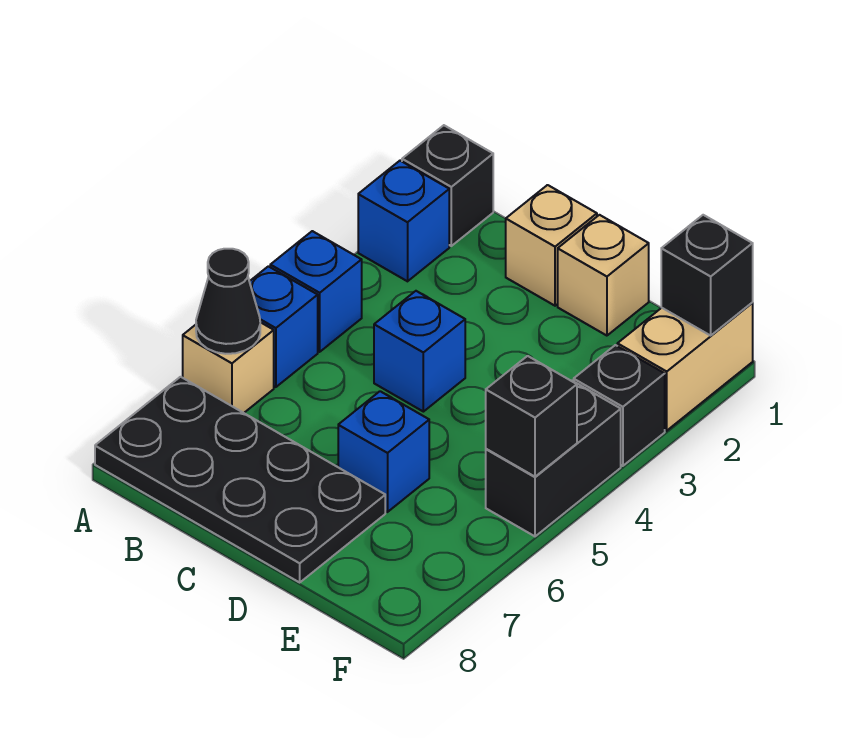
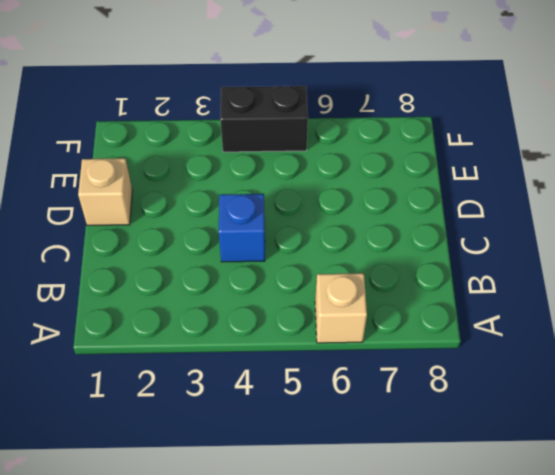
none -> black brick A1 level 1
none -> blue brick A2 level 1
none -> blue brick A4 level 1

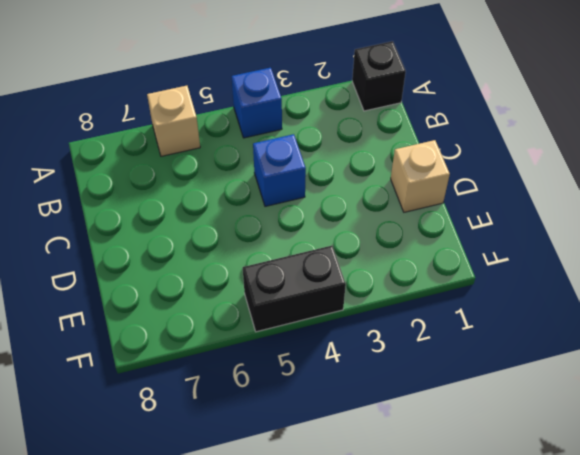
none -> blue brick A2 level 1
none -> blue brick A5 level 1
none -> black plate A7:D8 level 1

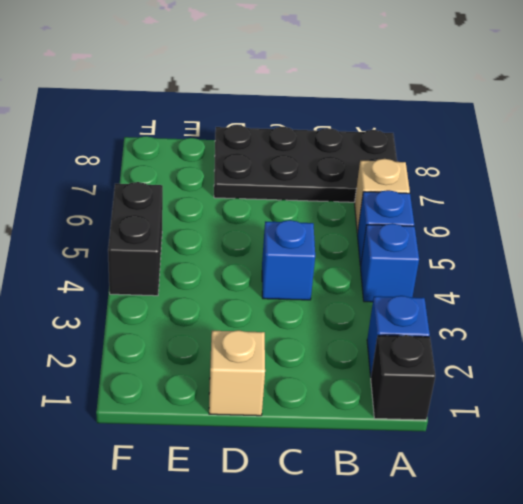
none -> tan brick C1 level 1
none -> blue brick D6 level 1
none -> tan brick F1:F2 level 1

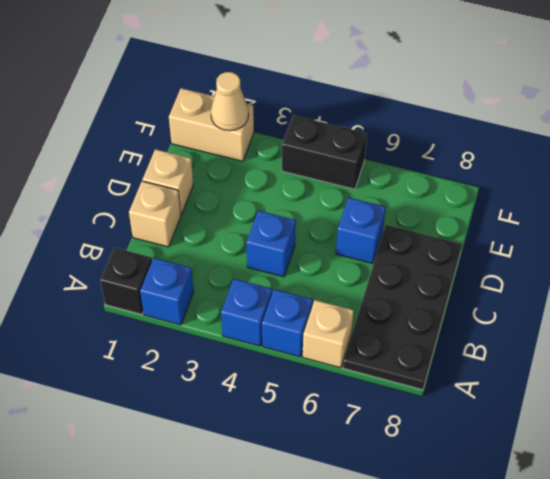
tan cone F2 level 2 -> none
none -> black brick F3 level 1
none -> black cone A6 level 2
none -> black brick F1 level 2

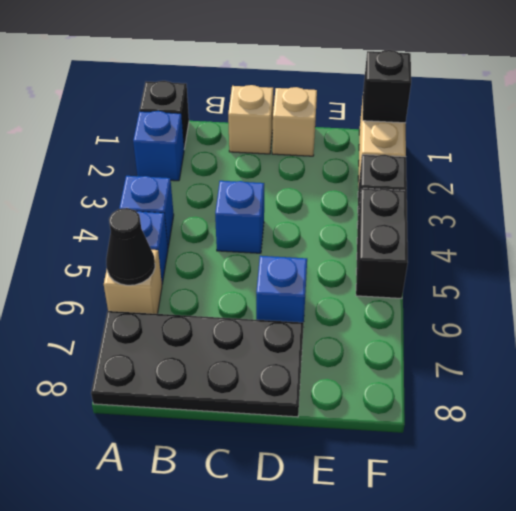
none -> black brick F5 level 2

